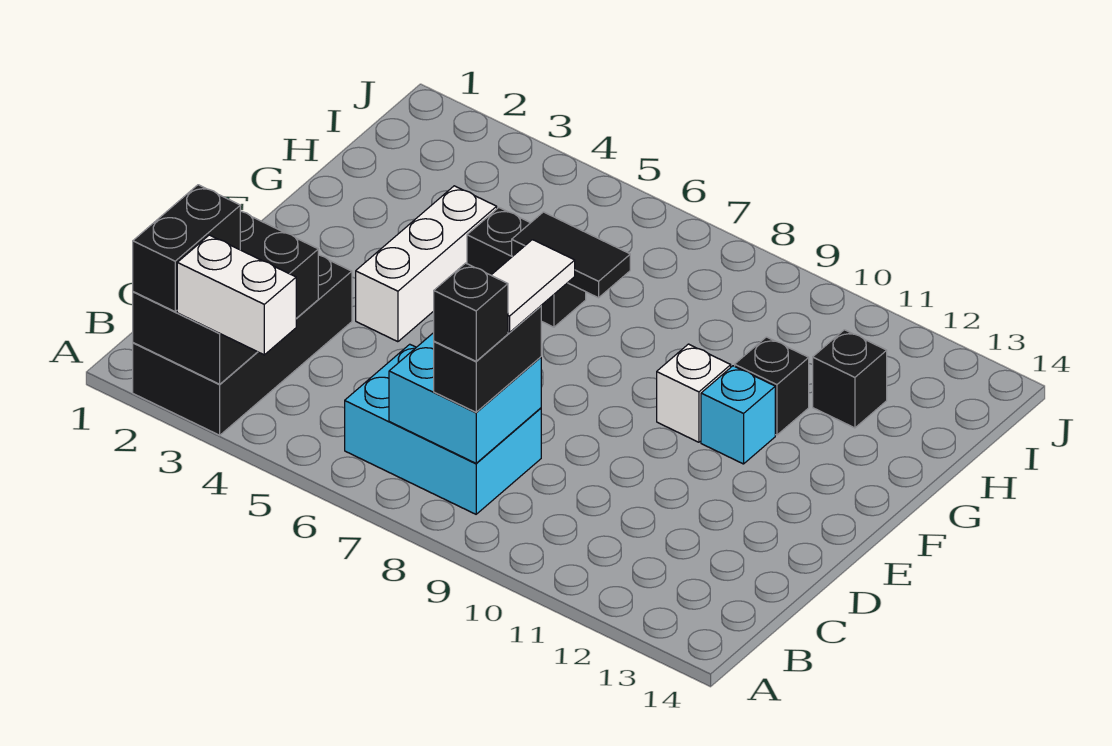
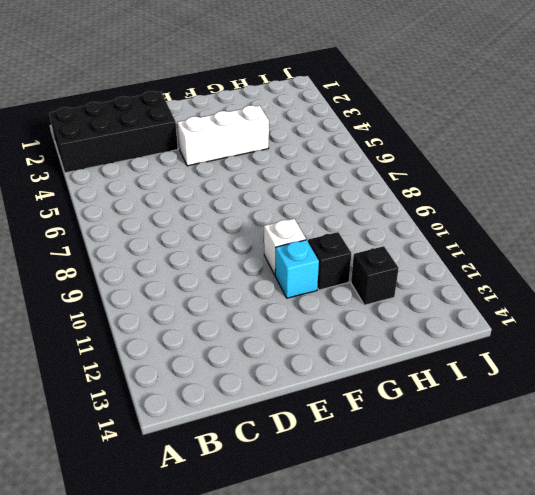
none -> cyan brick B6:C8 level 1
none -> black brick G5:G6 level 1
none -> black brick A2:C3 level 2

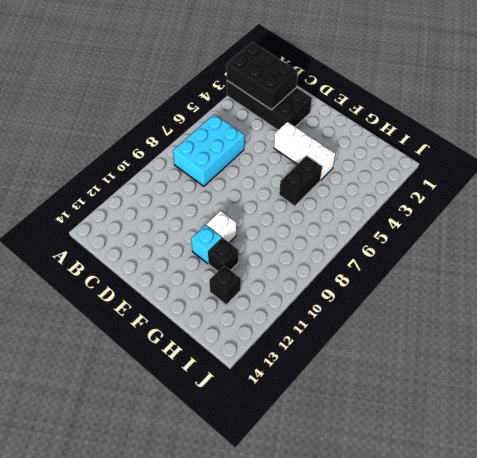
none -> cyan brick B7:C8 level 2
none -> black tile G6:G7 level 2
none -> black brick A2:B2 level 3

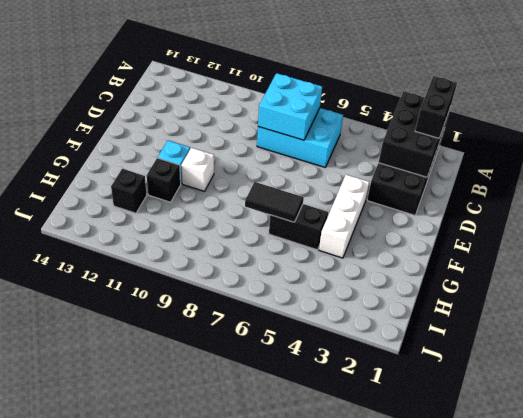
none -> white brick A3:A4 level 3
none -> black brick B8:C8 level 3
none -> black brick B8 level 4

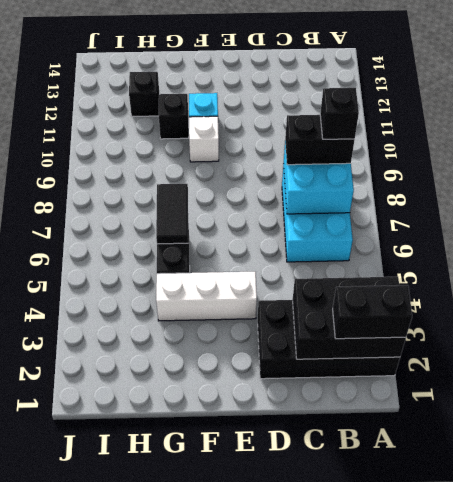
none -> white brick A3:A4 level 3
none -> white tile C8:D8 level 4

